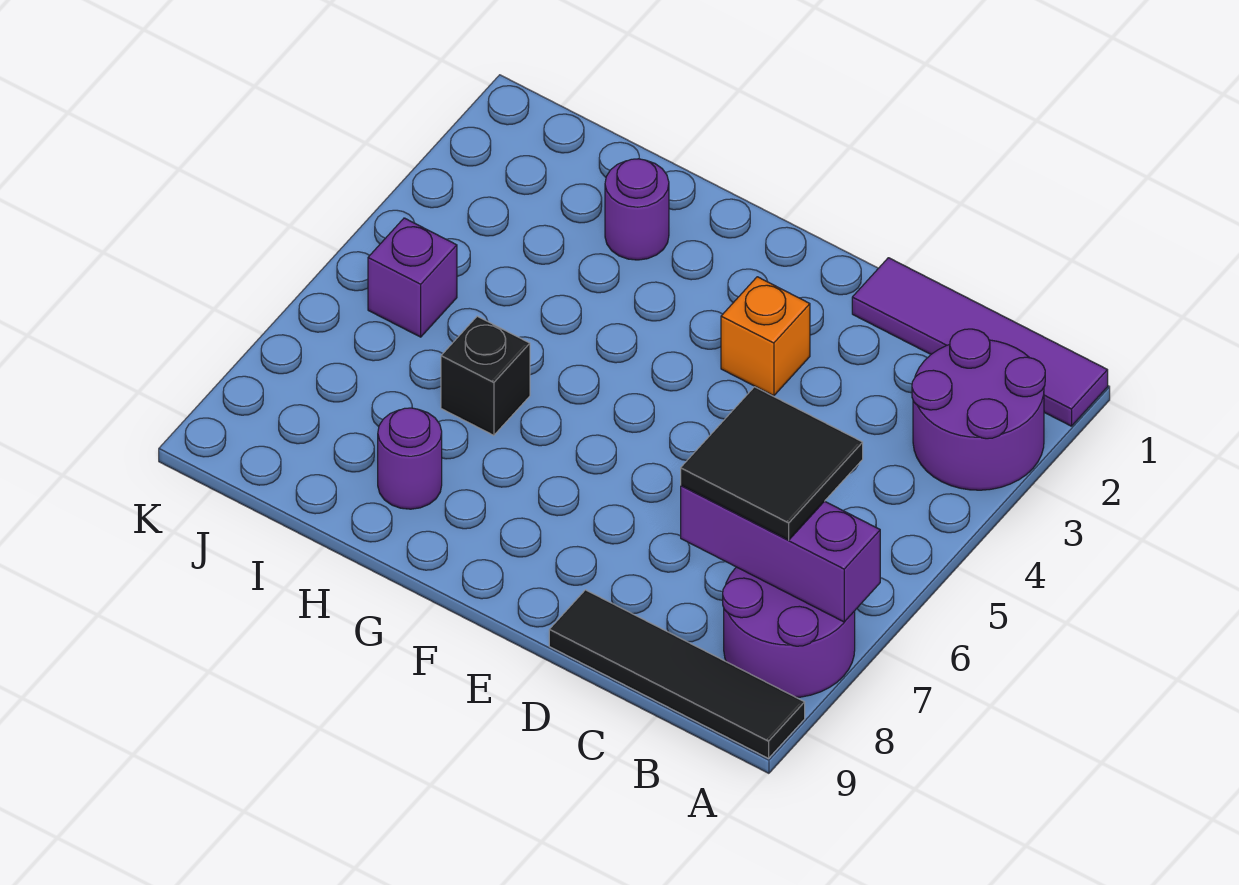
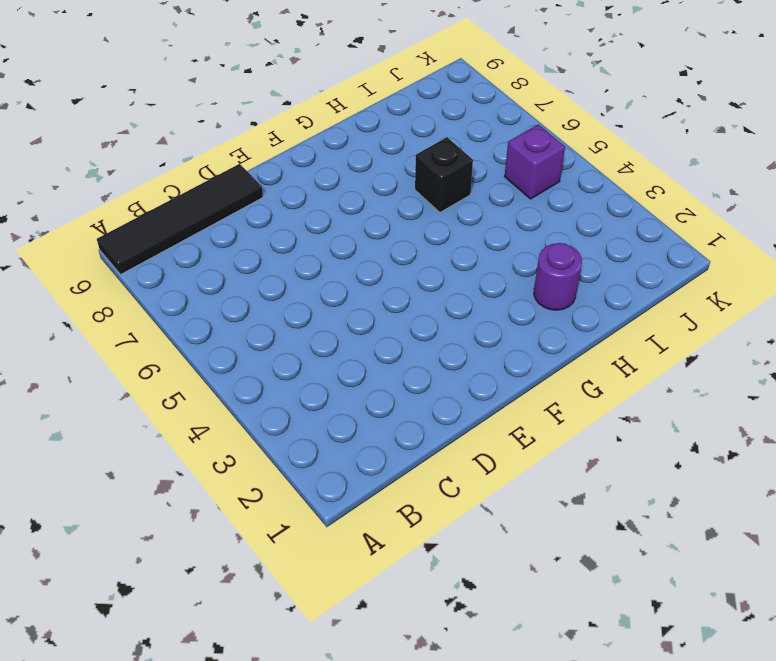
none -> purple tile A1:D1 level 1
none -> purple round brick A2:B3 level 1

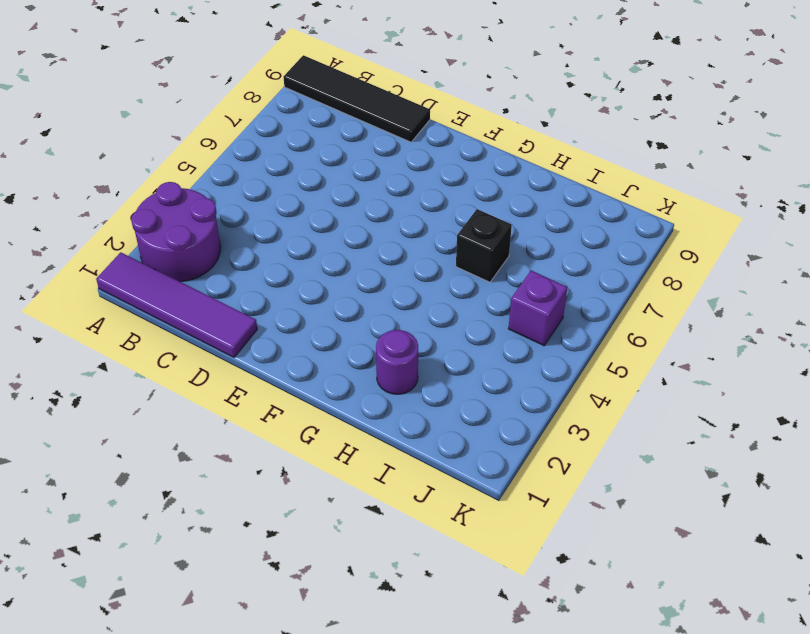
none -> purple round brick A7:B8 level 1
none -> orange brick E3 level 1

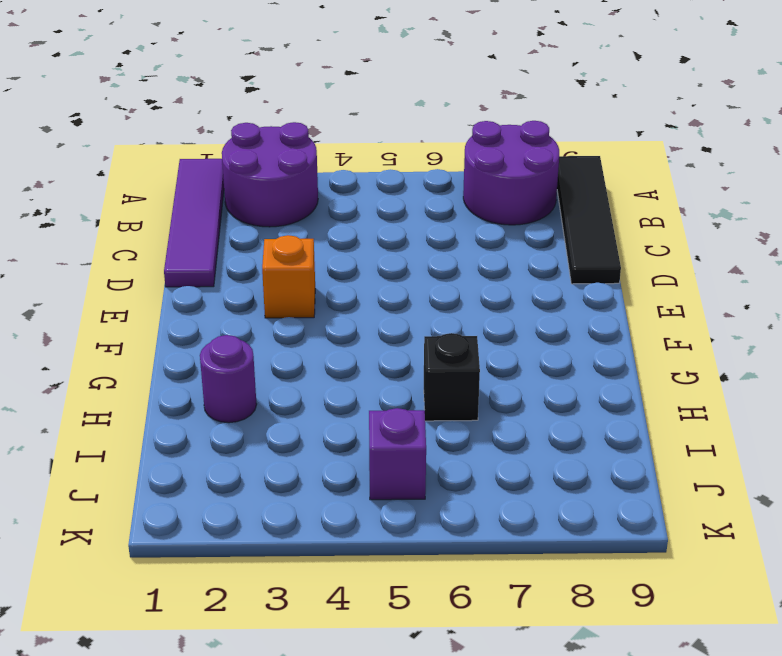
none -> purple round brick H8 level 1
none -> purple brick A7:C7 level 2

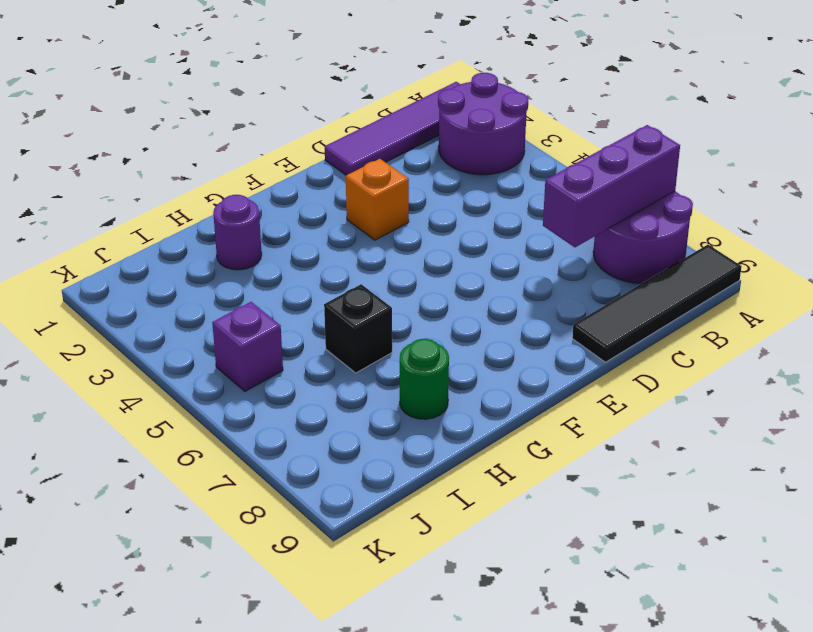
green round brick H8 level 1 -> purple round brick H8 level 1
none -> black tile B6:C7 level 3

